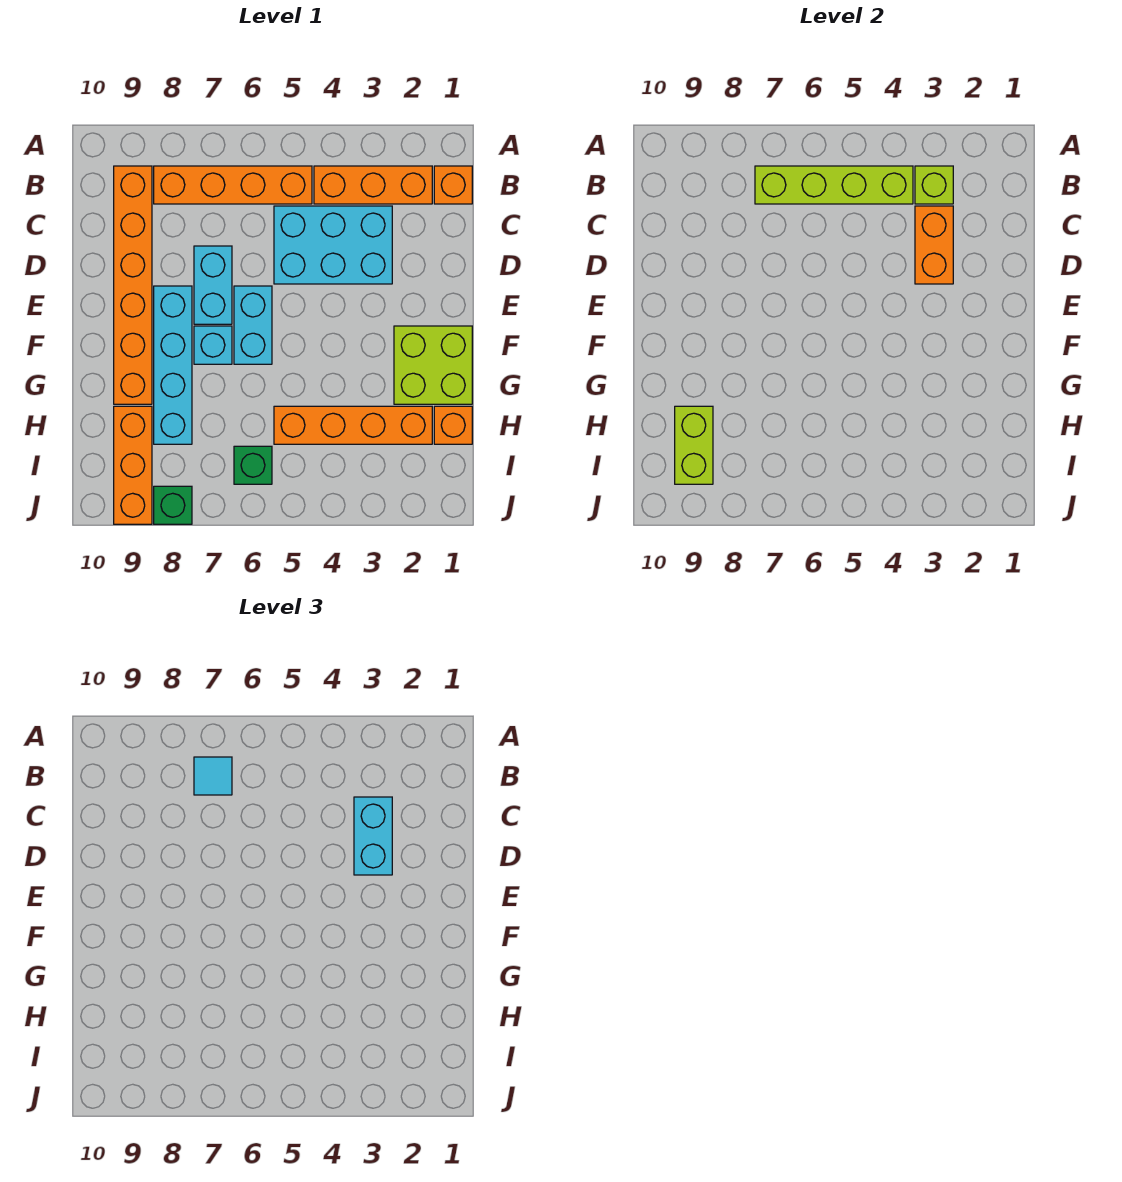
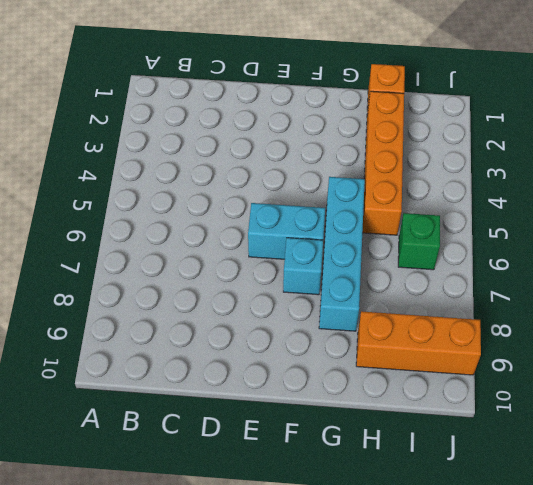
cyan brick G5:G8 level 1 -> cyan brick E8:H8 level 1
none -> orange brick B1 level 1
none -> orange brick B2:B4 level 1
none -> orange brick B5:B8 level 1

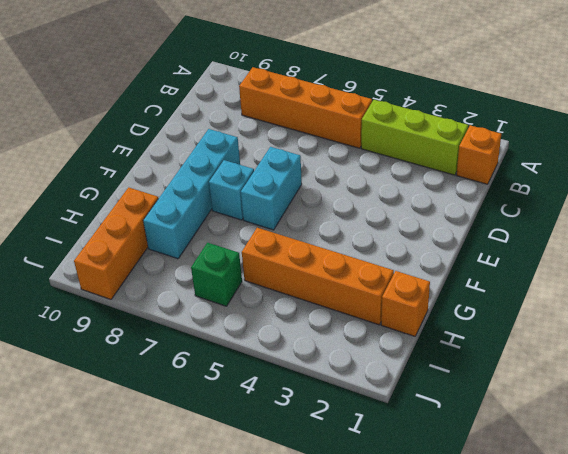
lime brick B2:B4 level 1 -> orange brick B2:B4 level 1
none -> orange brick B9:G9 level 1
none -> cyan brick C3:D5 level 1
none -> cyan brick D7:E7 level 1

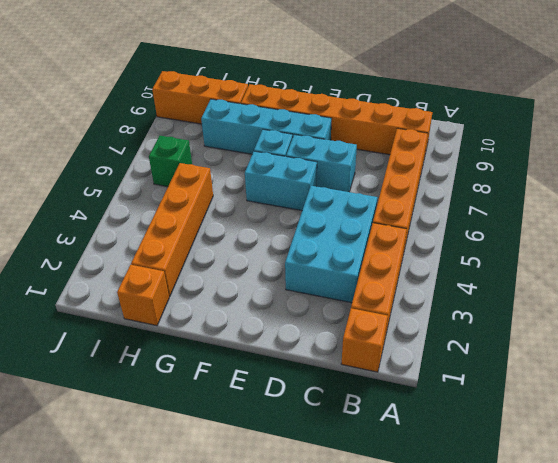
none -> lime brick F1:G2 level 1
none -> green brick J8 level 1
none -> lime brick B3 level 2

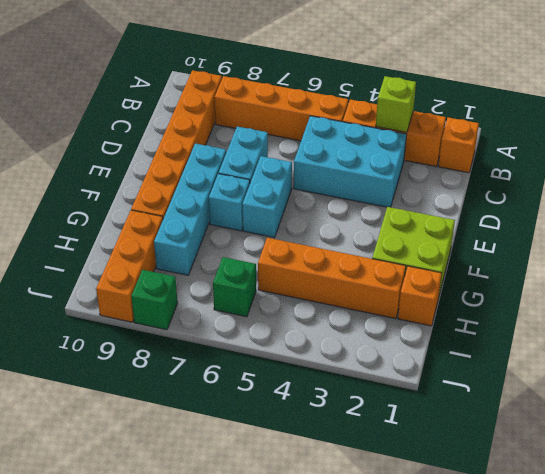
none -> lime brick B4:B7 level 2
none -> orange brick C3:D3 level 2
none -> lime brick H9:I9 level 2

